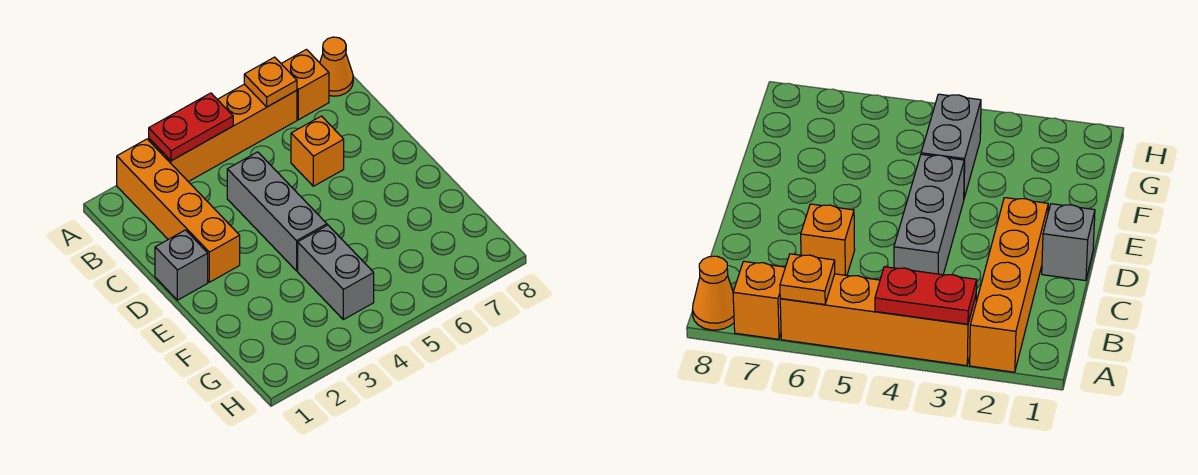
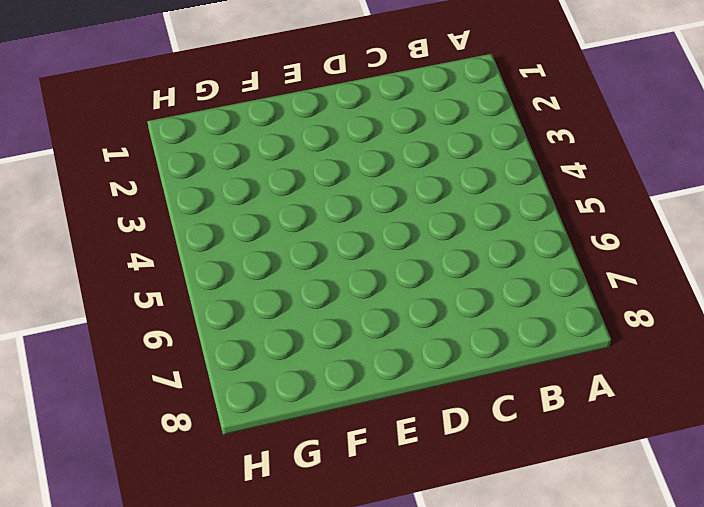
none -> orange brick A2:D2 level 1
none -> orange brick A3:A6 level 1

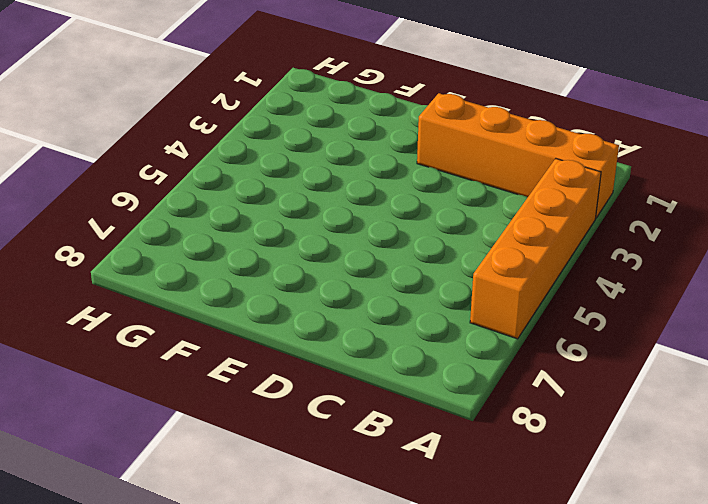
none -> orange brick A7 level 1
none -> orange cone A8 level 1

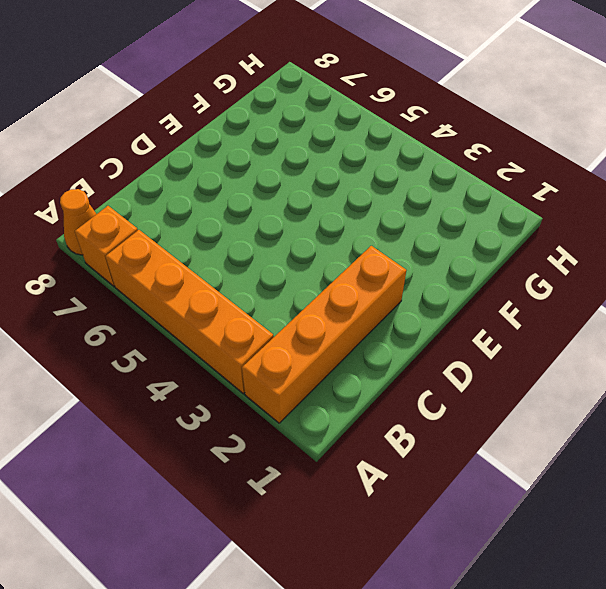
none -> grey brick C4:E4 level 1
none -> orange brick C6 level 1

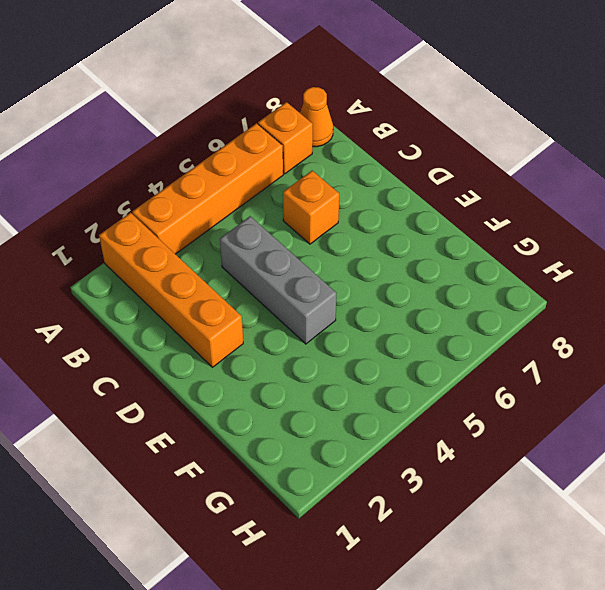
none -> grey brick D1 level 1
none -> grey brick F4:G4 level 1

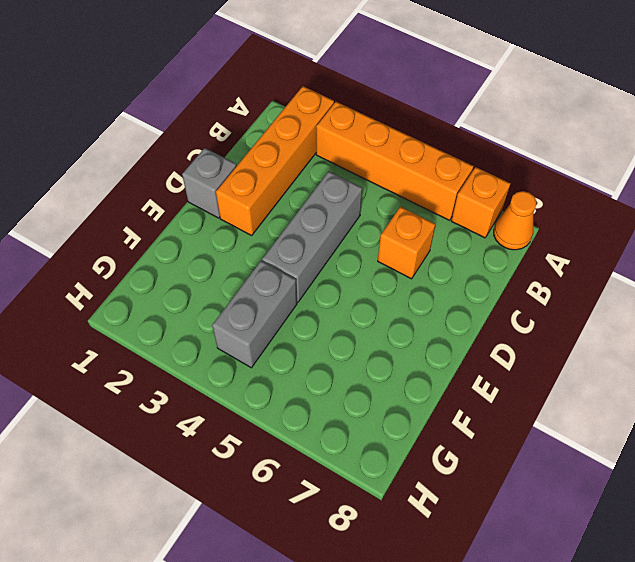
none -> red plate A3:A4 level 2
none -> orange plate A6 level 2

